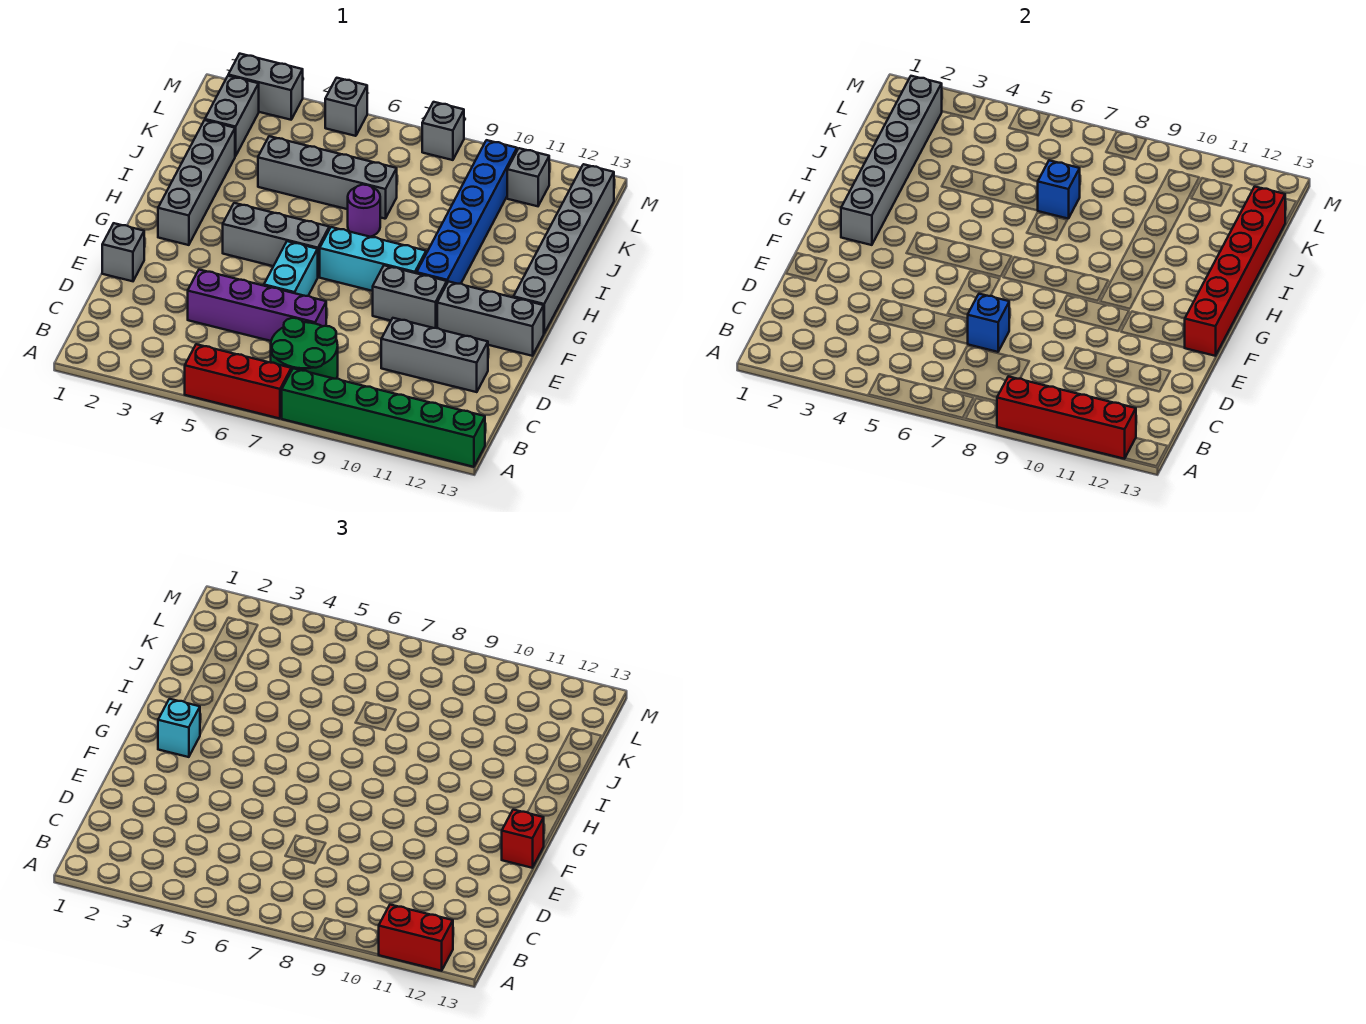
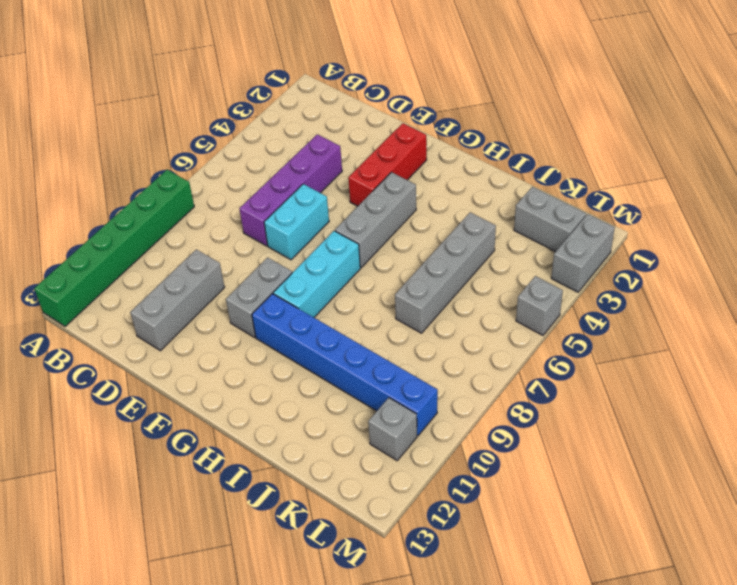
cyan brick E6:E7 level 1 -> cyan brick E6:F6 level 1
red brick F2:F4 level 1 -> red brick A5:A7 level 1
none -> green round brick B7:C8 level 1
none -> grey brick E1 level 1
none -> grey brick F11:F13 level 1

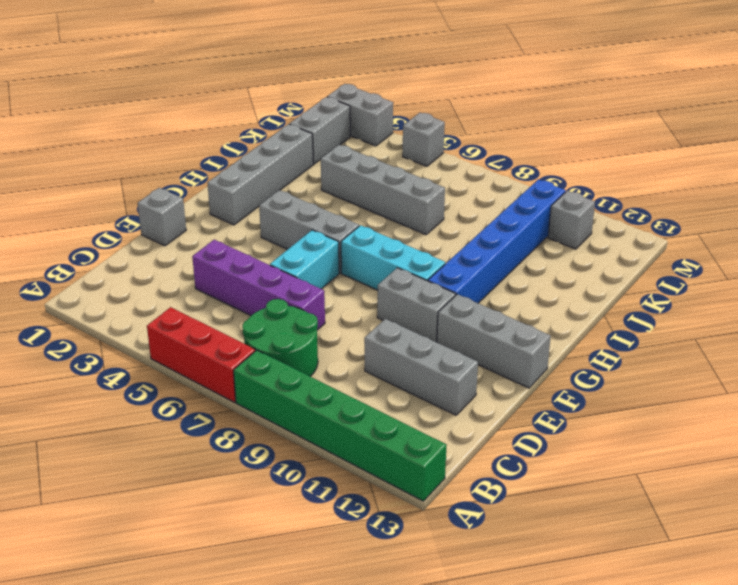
none -> grey brick G13:L13 level 1
none -> purple round brick I7 level 1
none -> grey brick M8 level 1

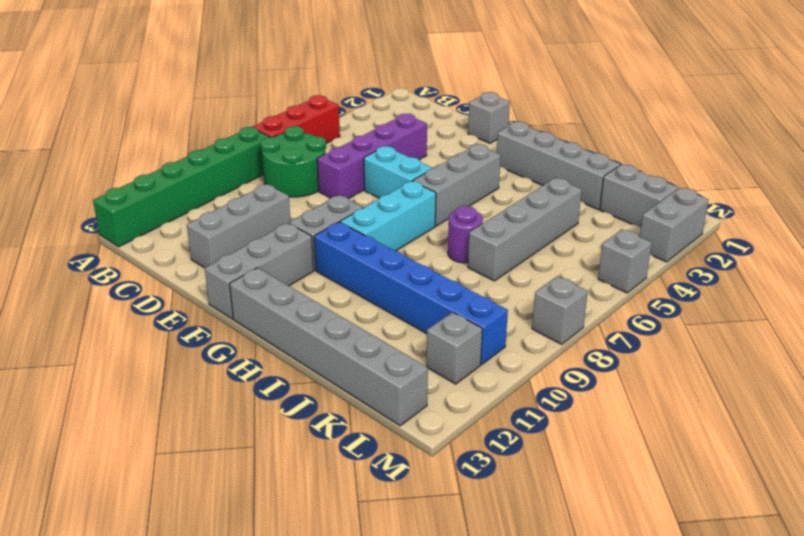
none -> red brick A9:A12 level 2
none -> blue brick D7 level 2
none -> red brick F13:K13 level 2

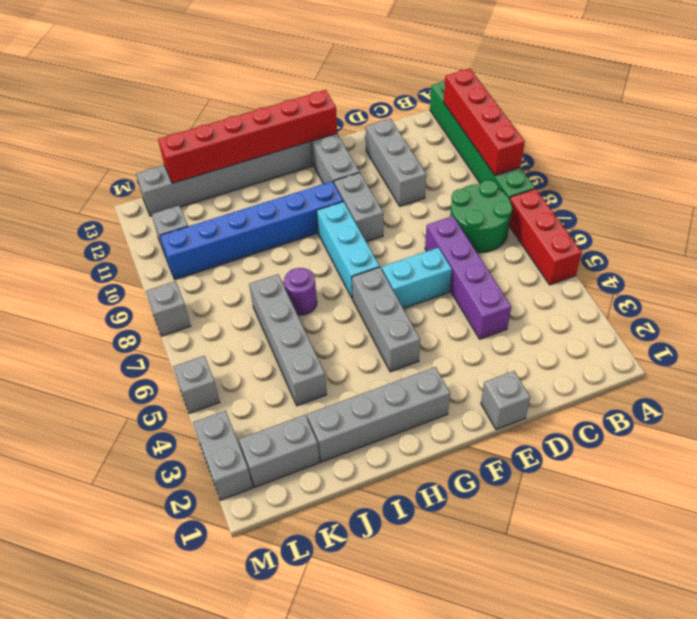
none -> blue brick D7 level 2
none -> grey brick G2:L2 level 2
none -> blue brick J7 level 2

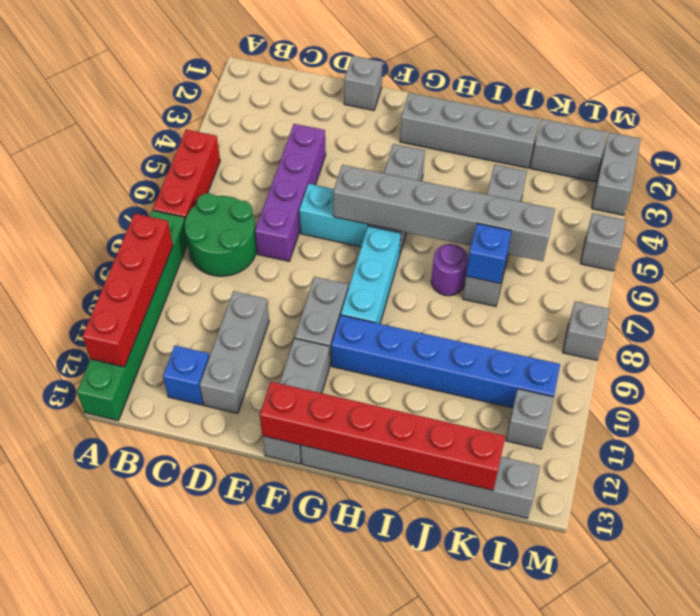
blue brick C12 level 1 -> blue brick D7 level 2
grey brick F6:K6 level 2 -> grey brick G2:L2 level 2
none -> red brick A11:A12 level 3
none -> red brick F13 level 3
none -> cyan brick G2 level 3

